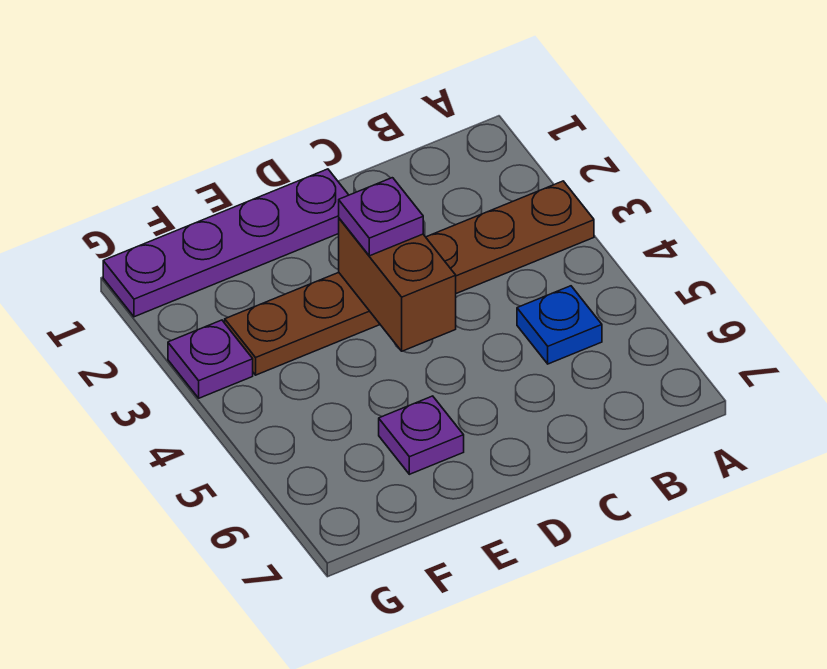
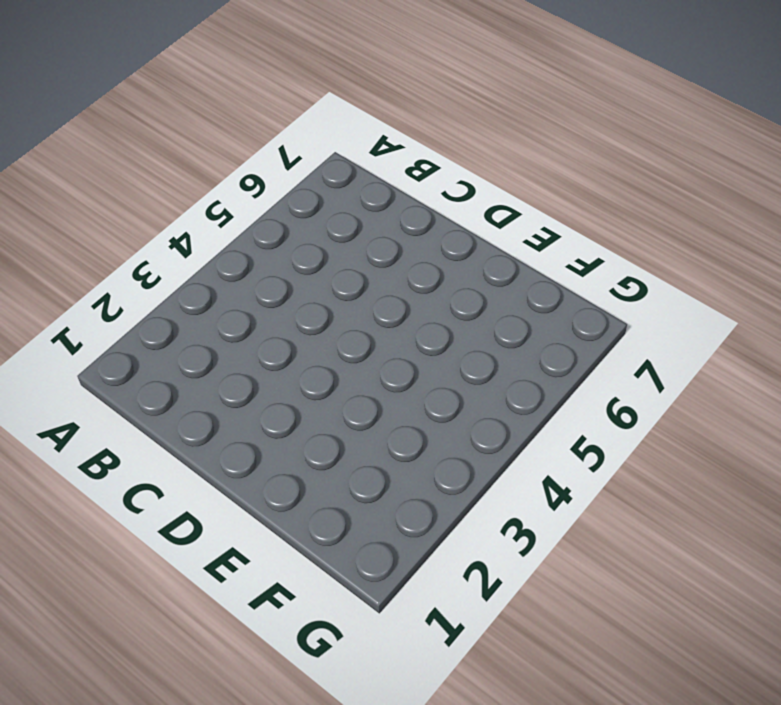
none -> brown plate A3:F3 level 1
none -> blue plate B5 level 1

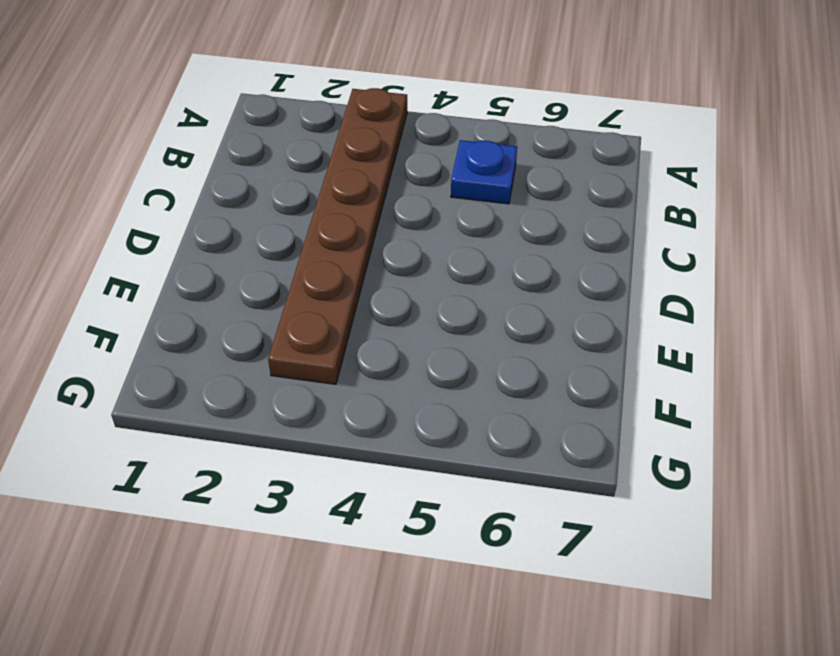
none -> purple plate D1:G1 level 1
none -> purple plate E6 level 1

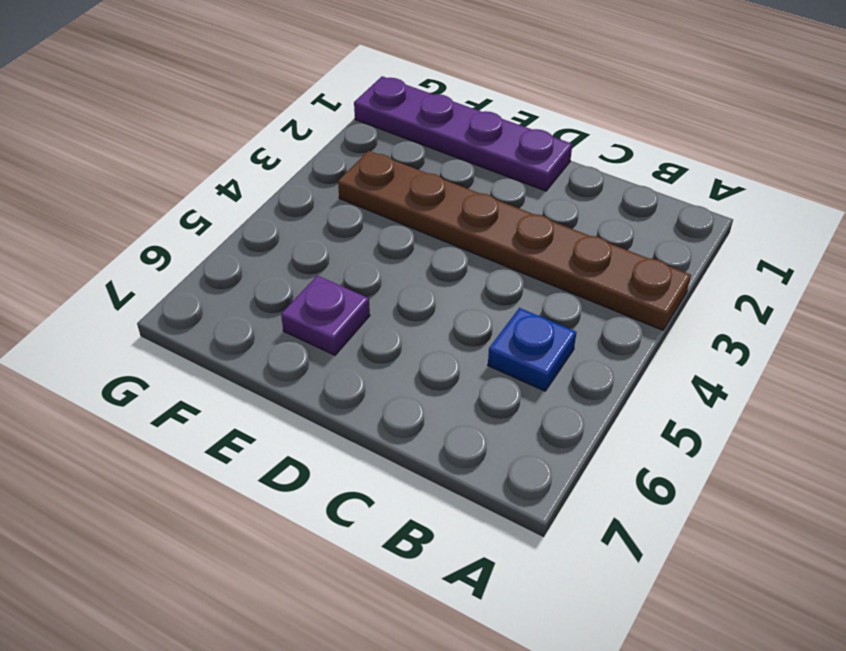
none -> purple plate G3 level 1
none -> brown brick D3:D4 level 2

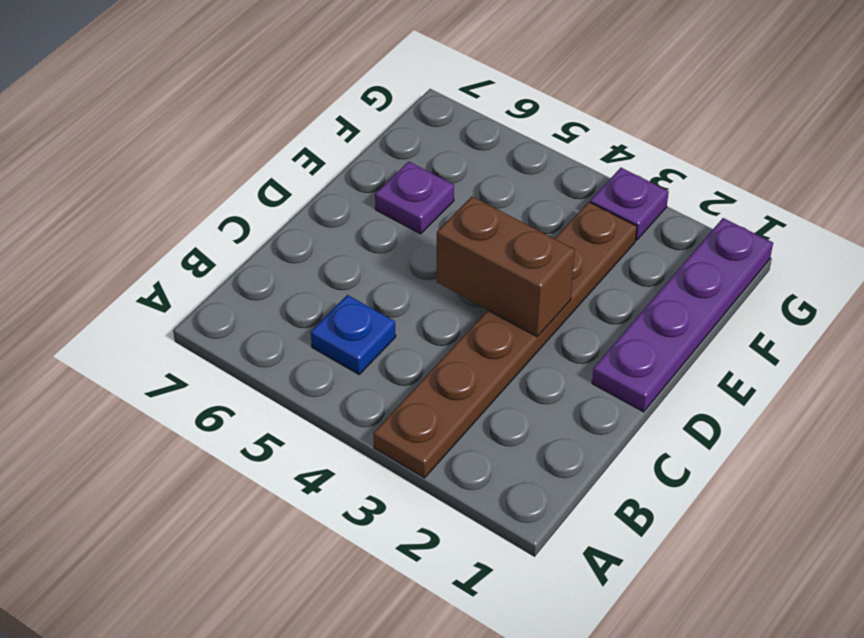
none -> purple plate D3 level 3

